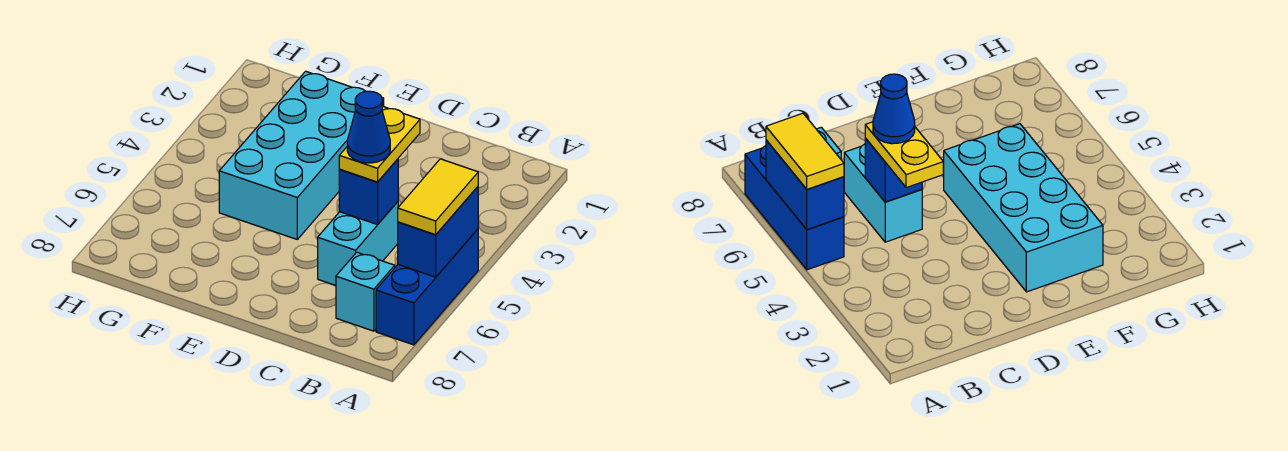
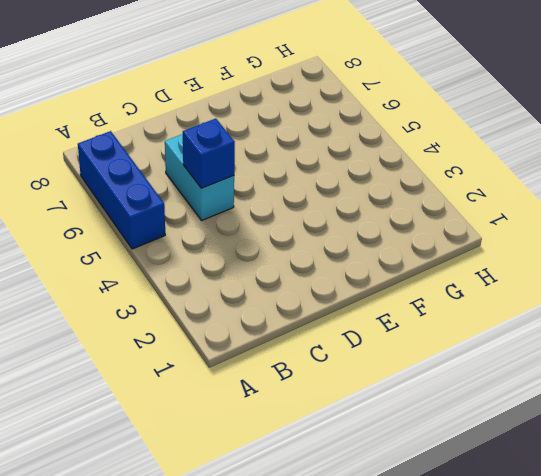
none -> cyan brick B7 level 1
none -> cyan brick E2:F5 level 1

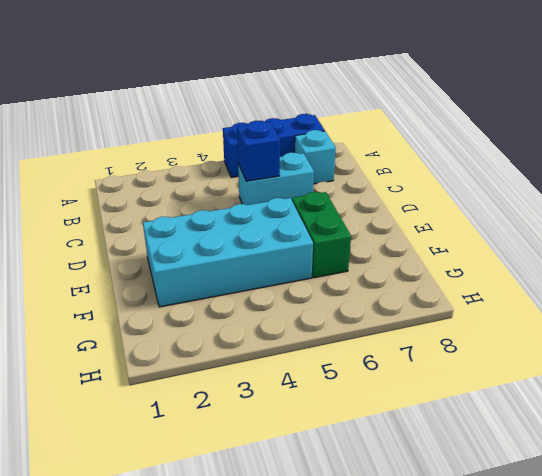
green brick E6:F6 level 1 -> none
none -> blue brick A5:A6 level 2
none -> yellow tile A5:A6 level 3

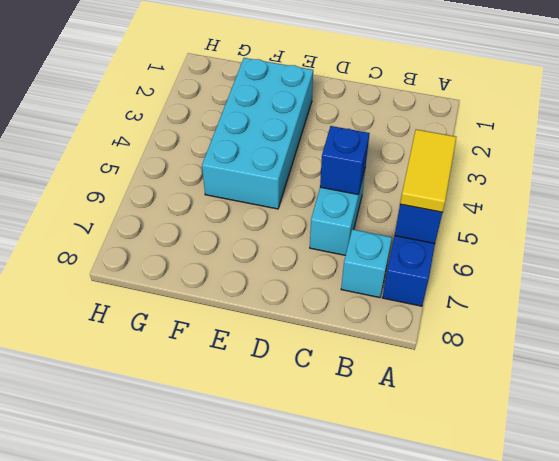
none -> yellow plate C4:C5 level 3
none -> blue cone C5 level 4

